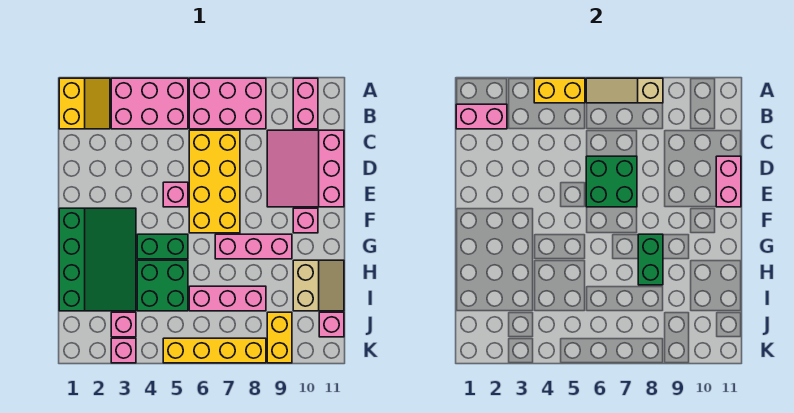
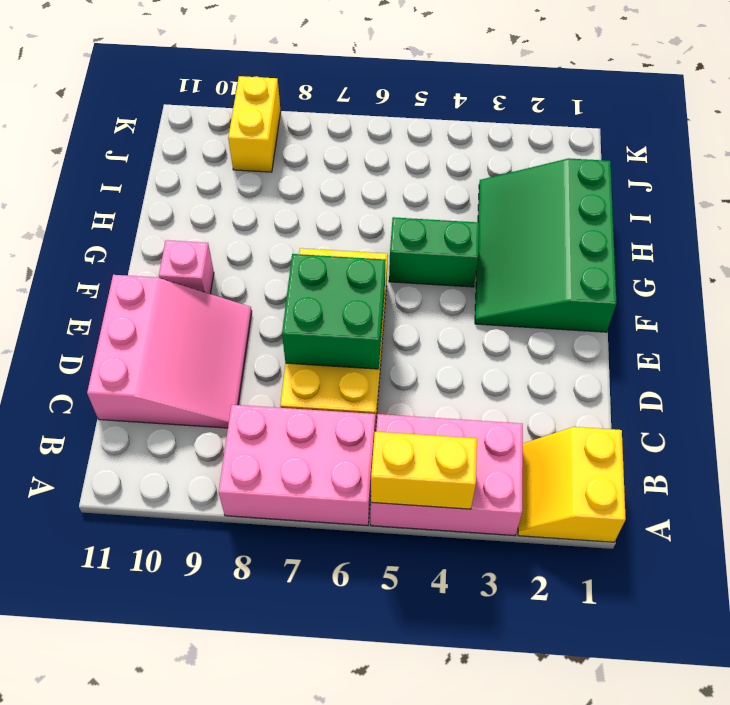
none -> pink brick A10:B10 level 1
none -> pink brick E5 level 1
none -> pink brick G7:G9 level 1

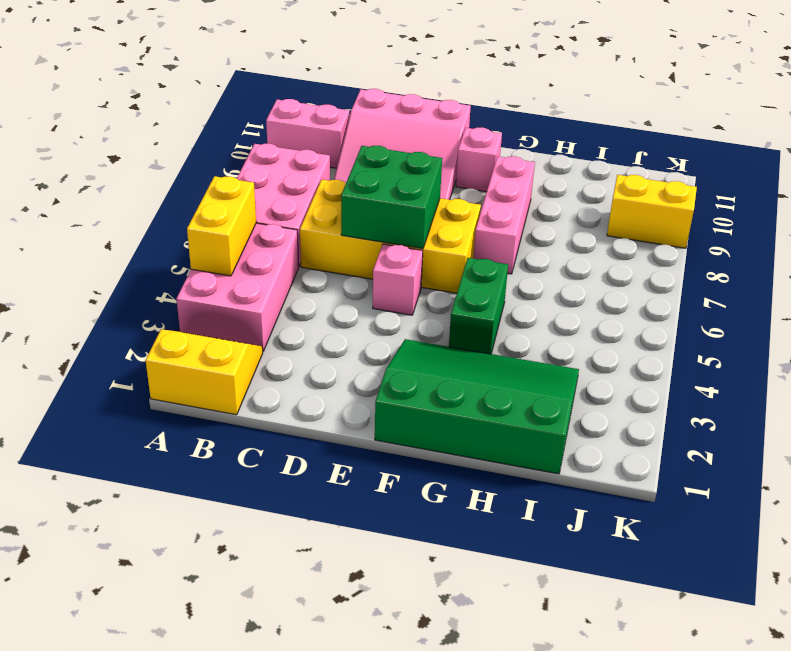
none -> green brick H4:I5 level 1
none -> tan slope H10:I11 level 1 top 10
none -> pink brick I6:I8 level 1

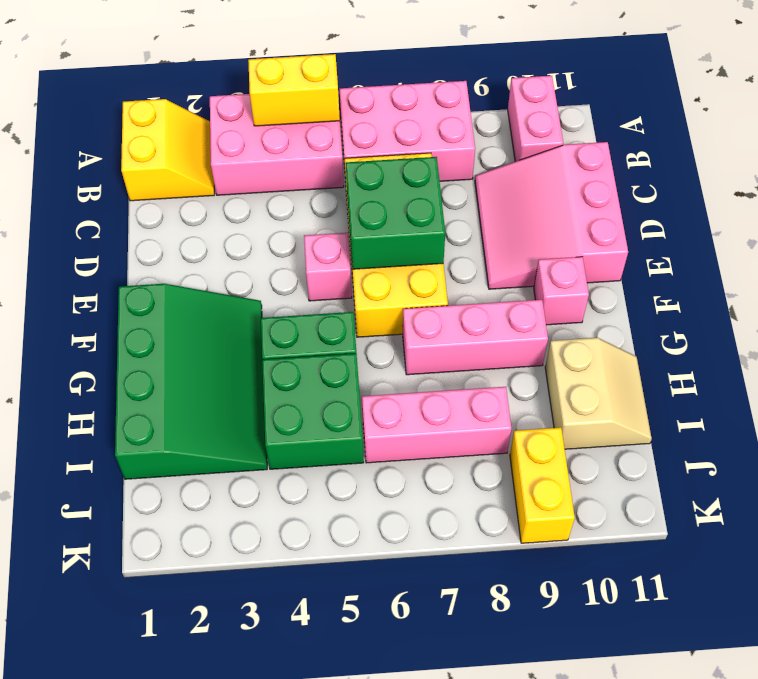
none -> pink brick J3 level 1
none -> pink brick J11 level 1
none -> pink brick K3 level 1

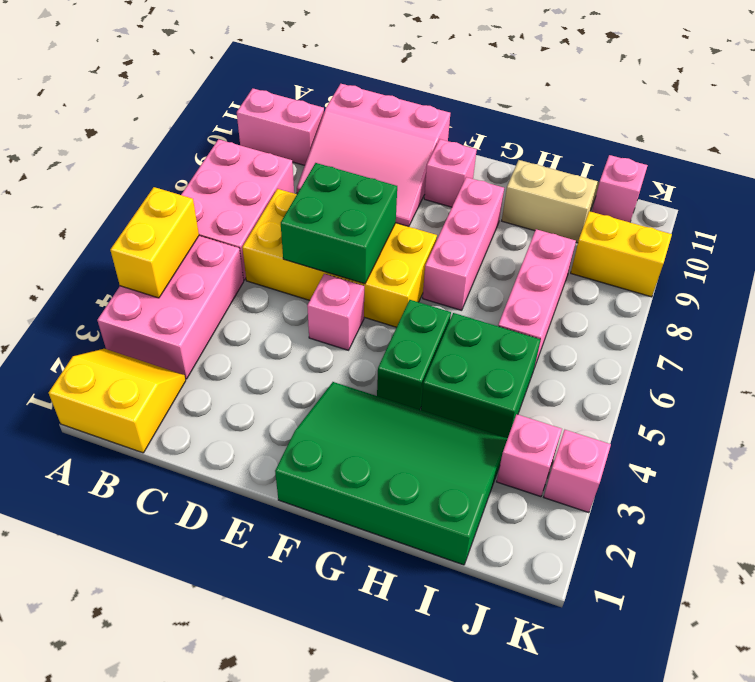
none -> yellow brick K5:K8 level 1
none -> tan slope A6:A8 level 2 top 8
none -> pink brick B1:B2 level 2

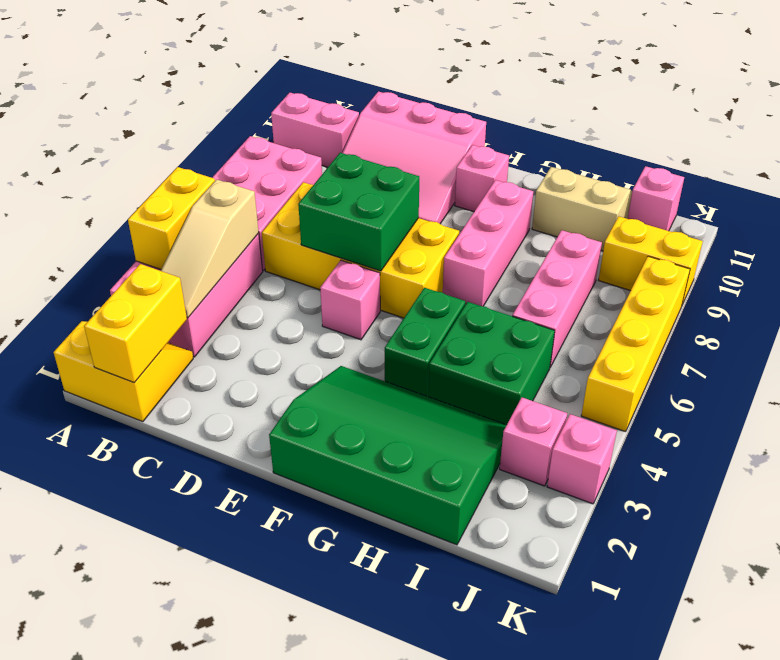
yellow brick B1:B2 level 2 -> pink brick B1:B2 level 2
tan slope B3:B5 level 2 top 5 -> tan slope A6:A8 level 2 top 8
none -> pink brick D11:E11 level 2
none -> green brick G8:H8 level 2

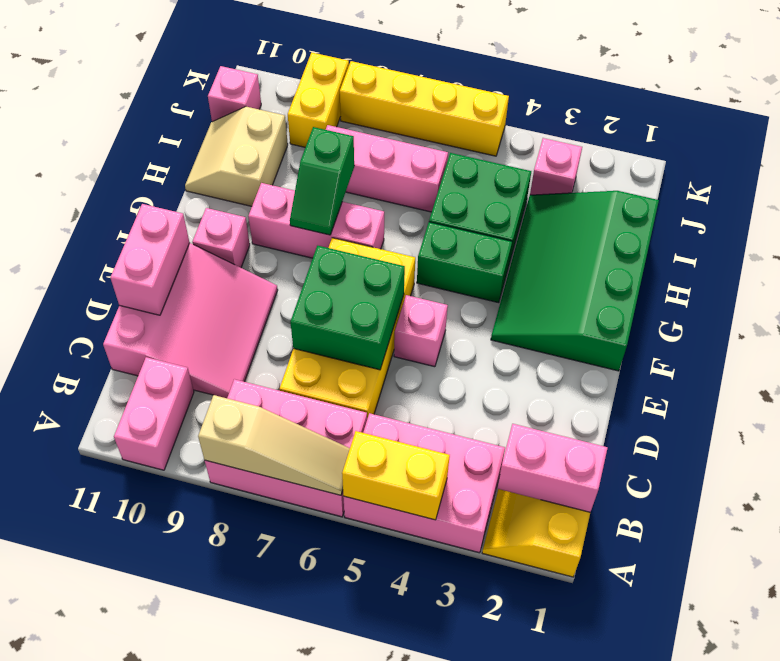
green slope G8:H8 level 2 top H -> green brick G8:H8 level 2
none -> pink brick K3 level 1

